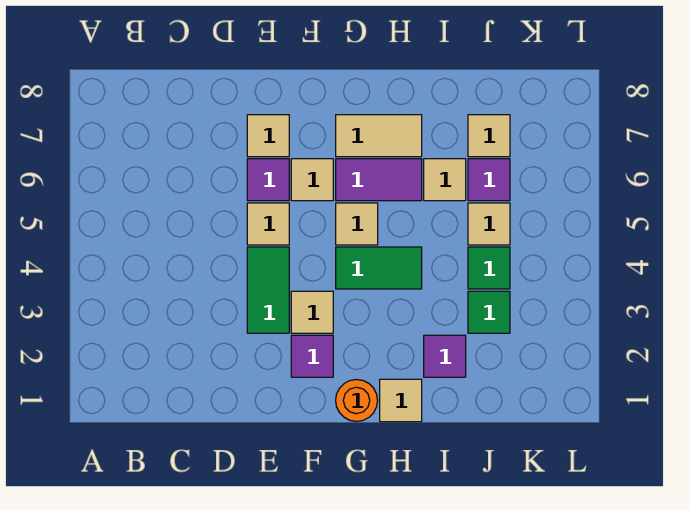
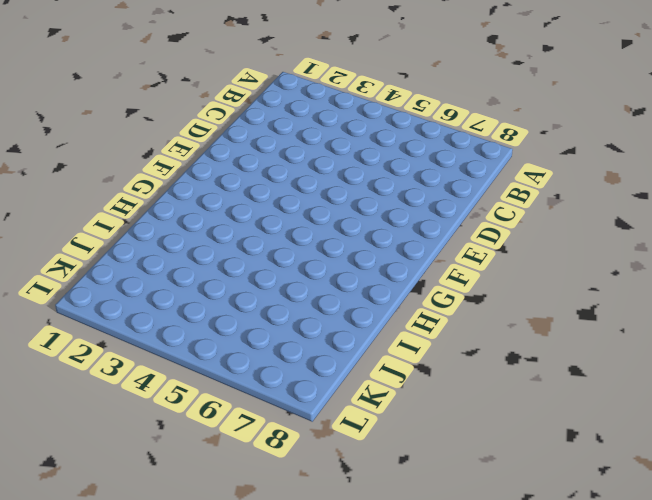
none -> green tile E3:E4 level 1
none -> tan tile E5 level 1
none -> purple tile E6 level 1

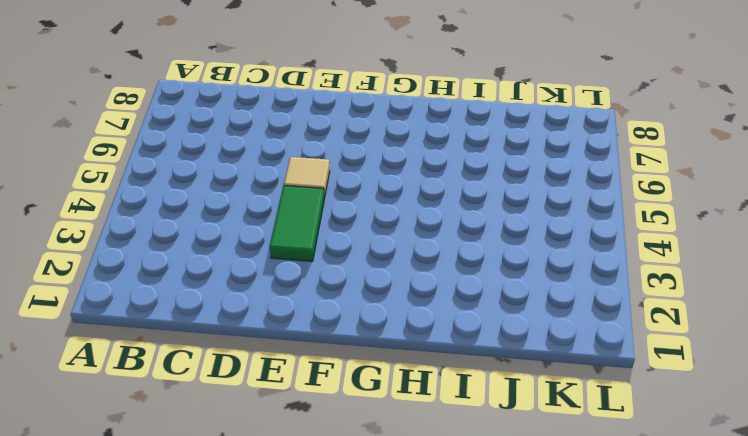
none -> purple tile E6 level 1
none -> tan tile E7 level 1
none -> purple tile F2 level 1

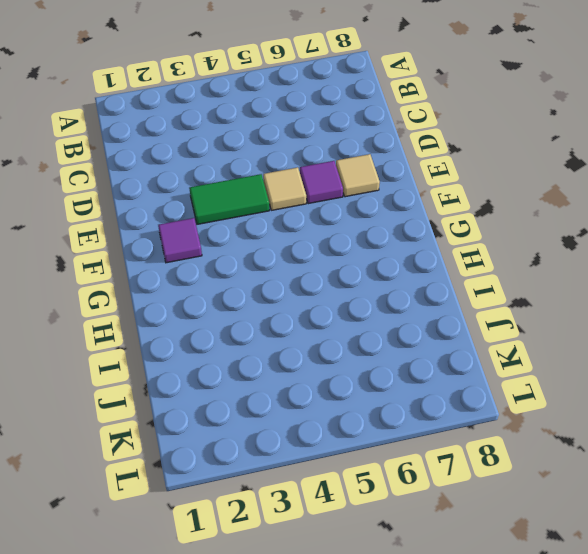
none -> tan tile F3 level 1
none -> tan tile F6 level 1
none -> orange round brick G1 level 1

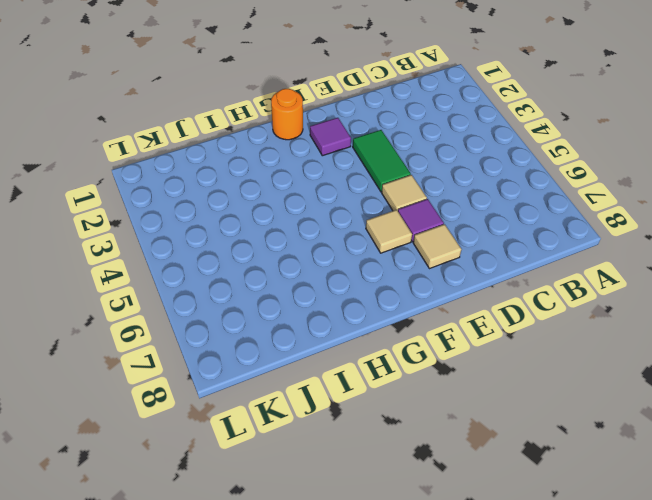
none -> tan tile F3 level 1
none -> green tile G4:H4 level 1
none -> tan tile G5 level 1

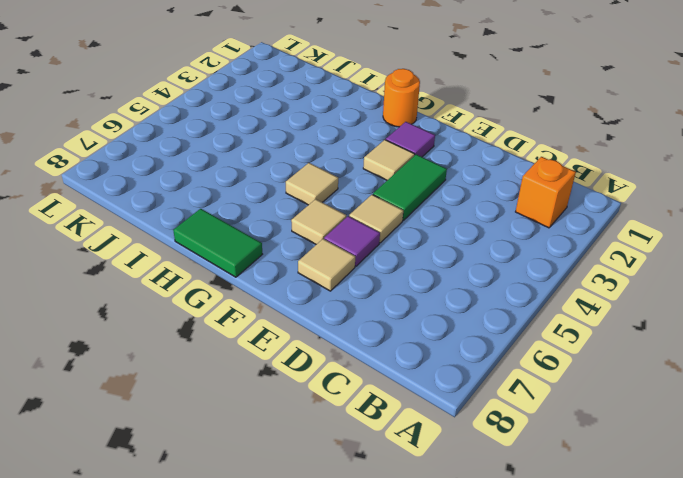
orange brick B2 level 1 -> none
green tile G8:H8 level 1 -> green tile G4:H4 level 1
none -> purple tile G6:H6 level 1
none -> tan tile G7:H7 level 1
none -> tan tile H1 level 1

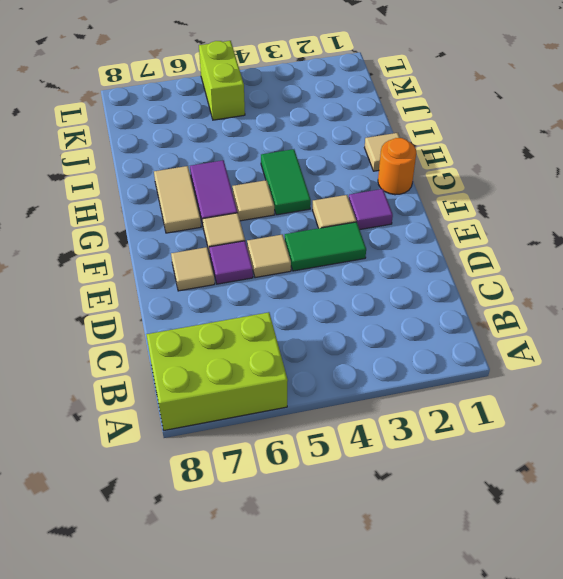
lime brick A6:B8 level 1 -> none
lime brick K5:L5 level 1 -> none
none -> purple tile I2 level 1
none -> tan tile I6 level 1
none -> green tile J3 level 1

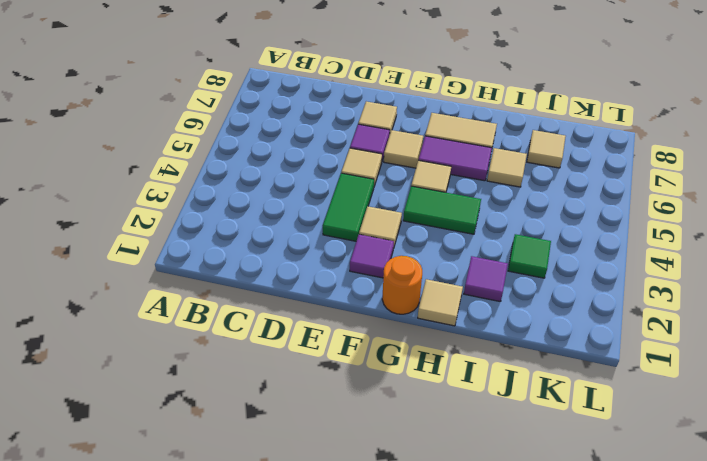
none -> green tile J4 level 1
none -> tan tile J5 level 1
none -> purple tile J6 level 1

